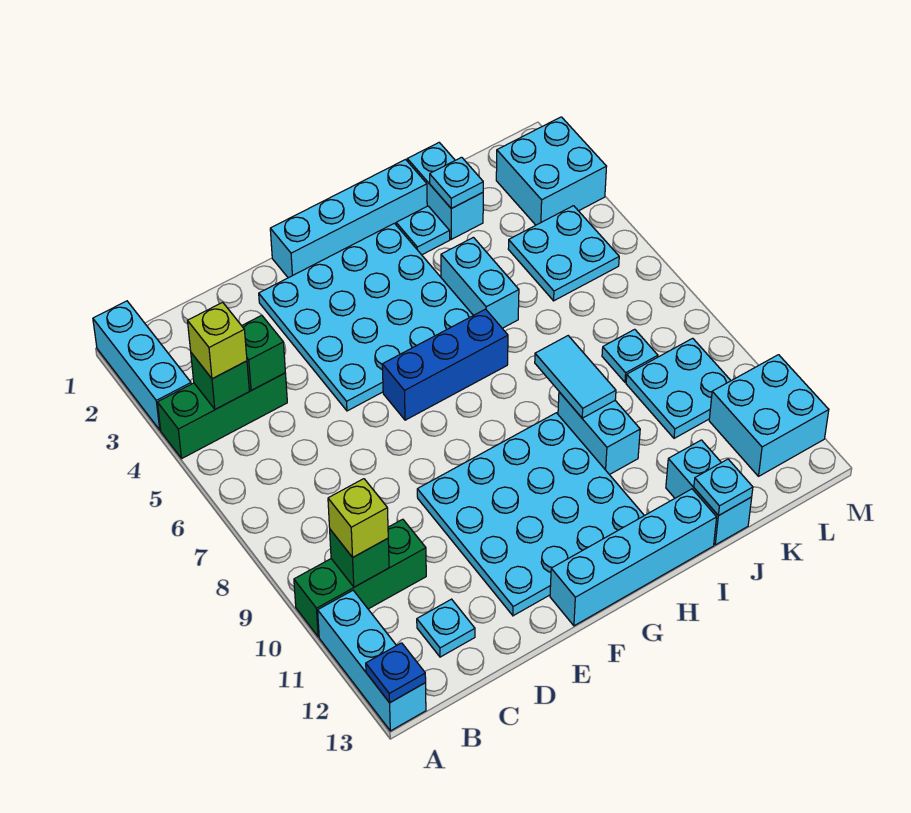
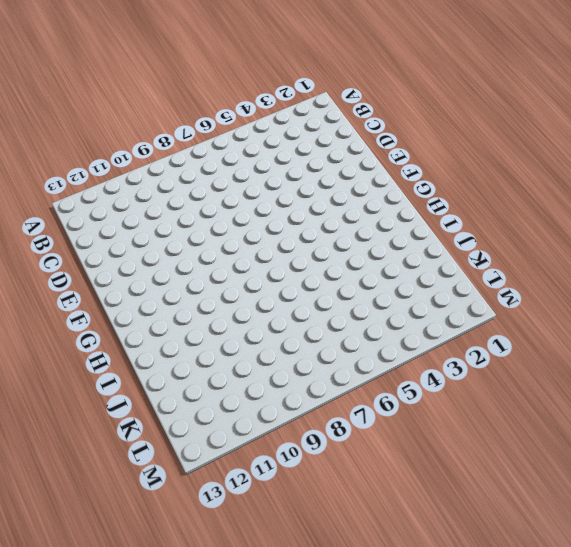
none -> cyan brick A1:A3 level 1
none -> green brick A4:C4 level 1
none -> green brick A10:C10 level 1

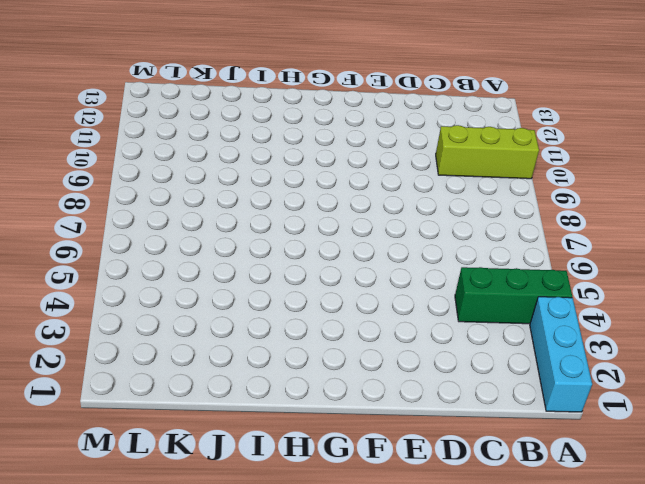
lime brick A10:C10 level 1 -> green brick A10:C10 level 1
none -> cyan brick A11:A13 level 1
none -> cyan plate C12 level 1
none -> cyan plate E2:H5 level 1

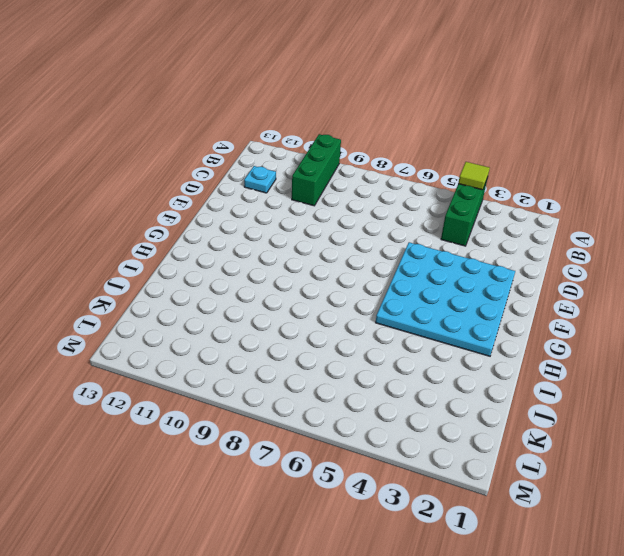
lime tile A4 level 2 -> none
none -> cyan brick A1:A3 level 1
none -> cyan brick A11:A13 level 1
none -> cyan plate E9:H12 level 1

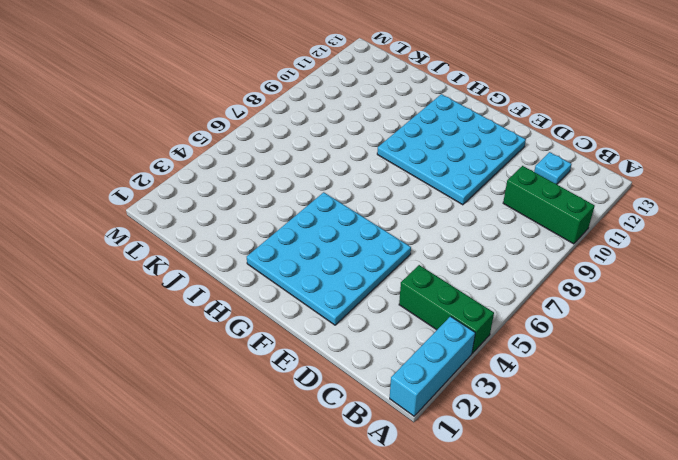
none -> cyan brick A11:A13 level 1
none -> cyan brick F1:I1 level 1
none -> blue brick F6:H6 level 1

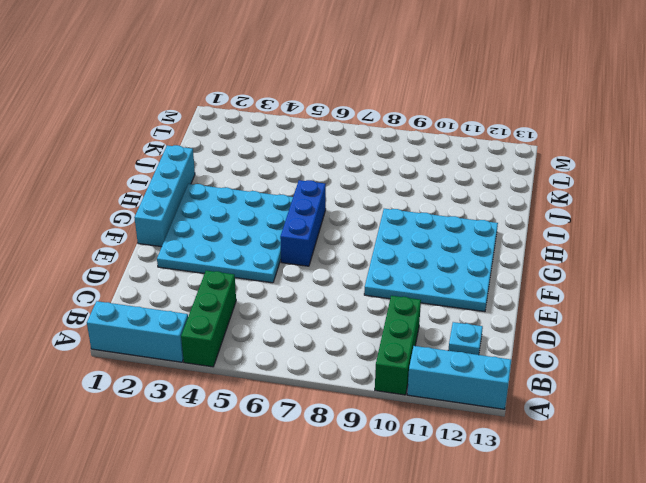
none -> cyan brick F13:I13 level 1
none -> cyan plate I2 level 1
none -> cyan brick I4:I5 level 1

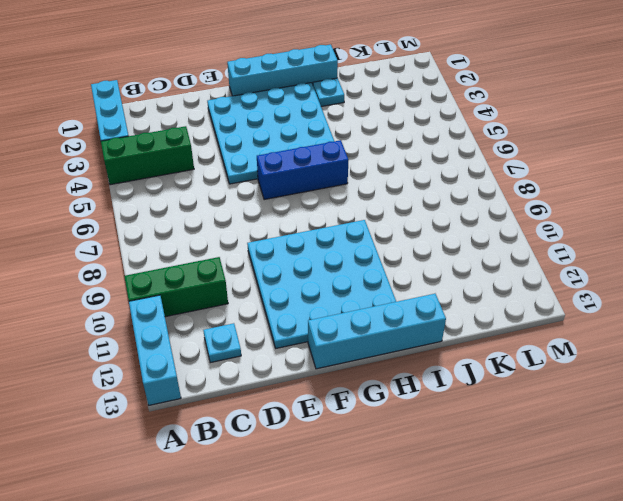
none -> cyan brick I4:I5 level 1
none -> cyan brick I9:I10 level 1
none -> cyan brick J1:J2 level 1

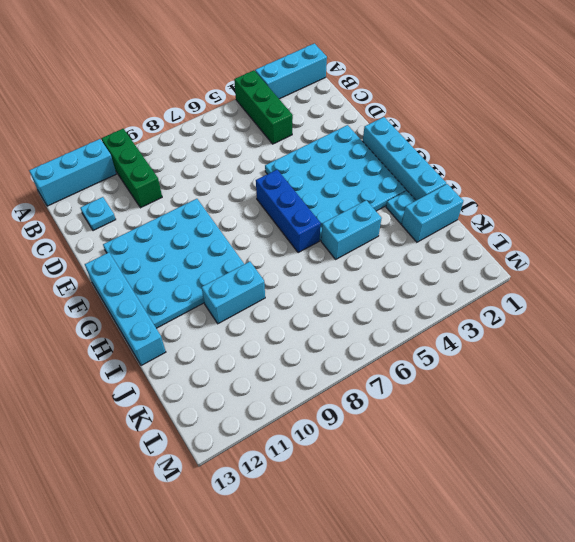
none -> cyan brick J12:J13 level 1
none -> cyan plate K4:L5 level 1
none -> cyan plate K8 level 1

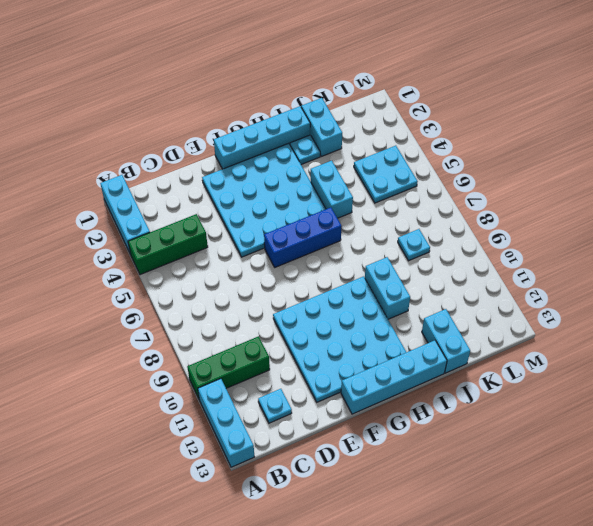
none -> cyan plate K9:L10 level 1
none -> cyan brick L2:M3 level 1
none -> cyan brick L11:M12 level 1

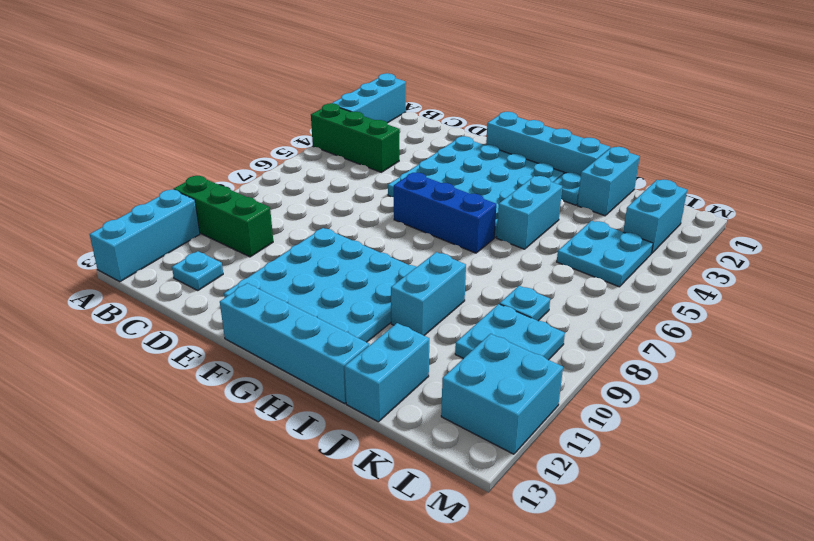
cyan brick L2:L3 level 1 -> cyan brick L2:M3 level 1
none -> blue plate A13 level 2
none -> green brick B4 level 2
none -> green brick B10 level 2

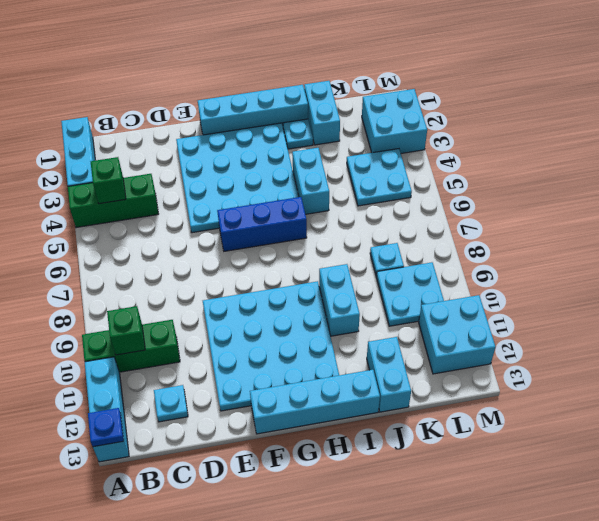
none -> green brick C4 level 2
none -> cyan tile I8:I9 level 2
none -> cyan plate J2 level 2

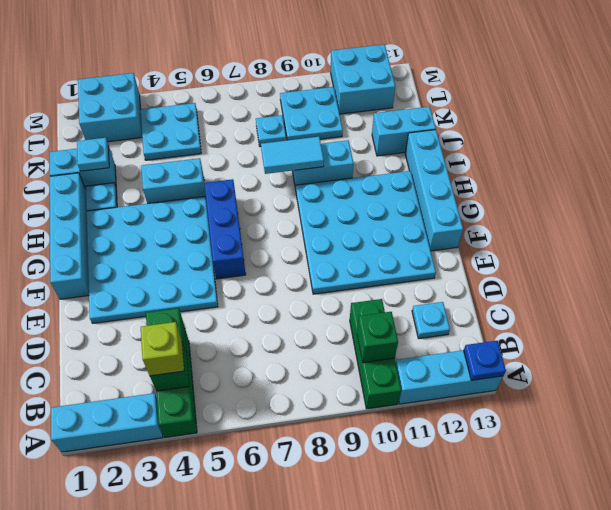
none -> cyan plate J13 level 2
none -> lime brick B10 level 3

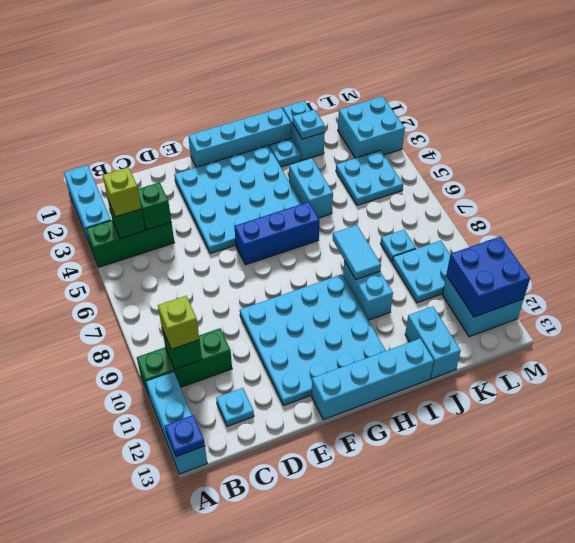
blue brick L11:M12 level 2 -> none
none -> cyan plate J13 level 2

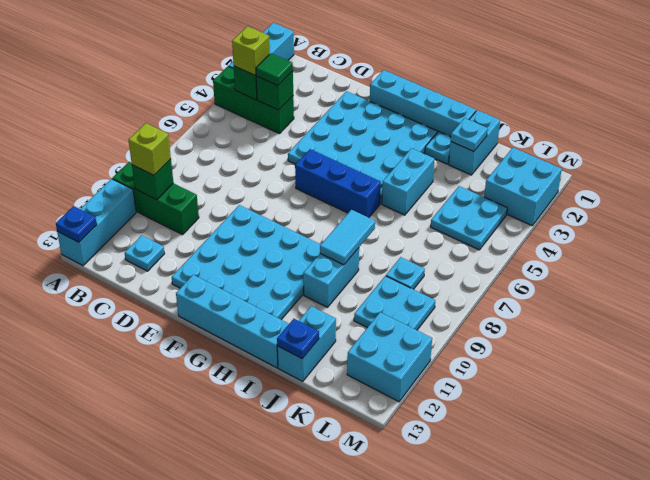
green tile C4 level 3 -> none
blue plate J13 level 2 -> cyan plate J13 level 2

